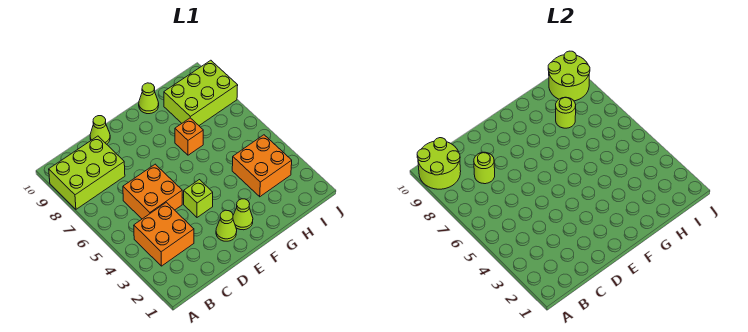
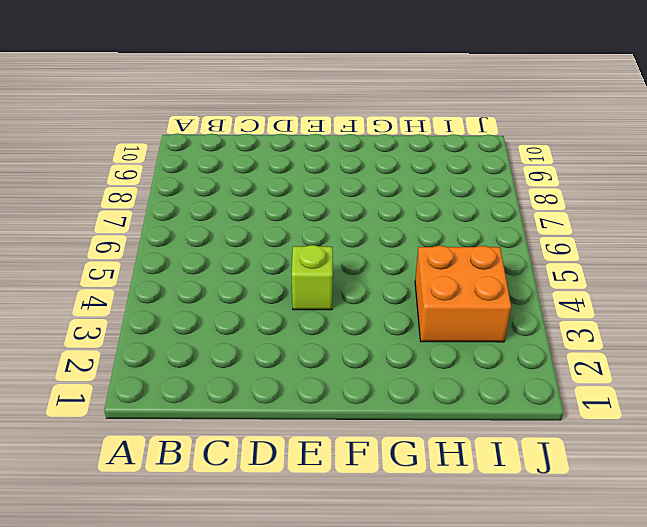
none -> lime brick A8:C9 level 1
none -> orange brick B3:C4 level 1
none -> orange brick C5:D6 level 1

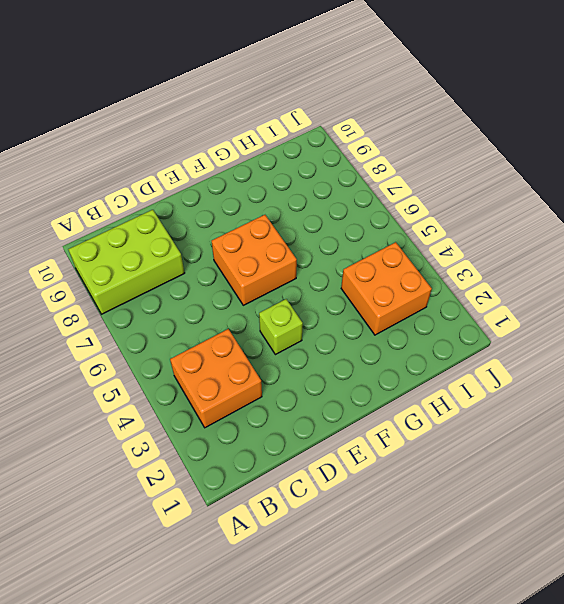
orange brick E6:F7 level 1 -> orange brick C5:D6 level 1
none -> lime cone D10 level 1
none -> lime cone E2 level 1
none -> lime cone F2 level 1

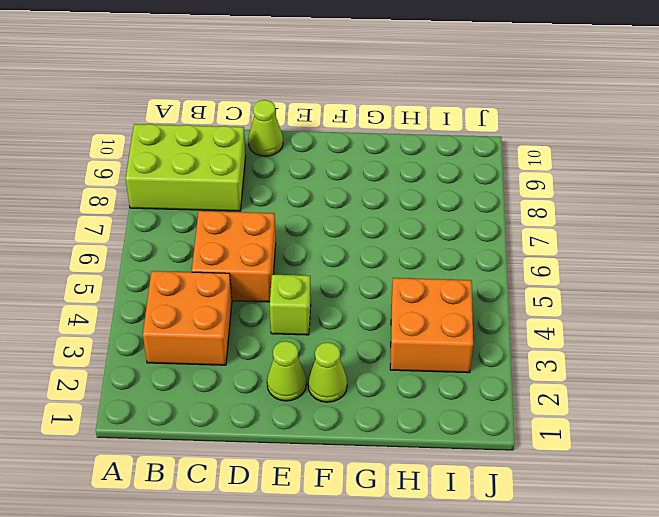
none -> orange brick G7 level 1
none -> lime cone G10 level 1
none -> lime brick H8:J9 level 1

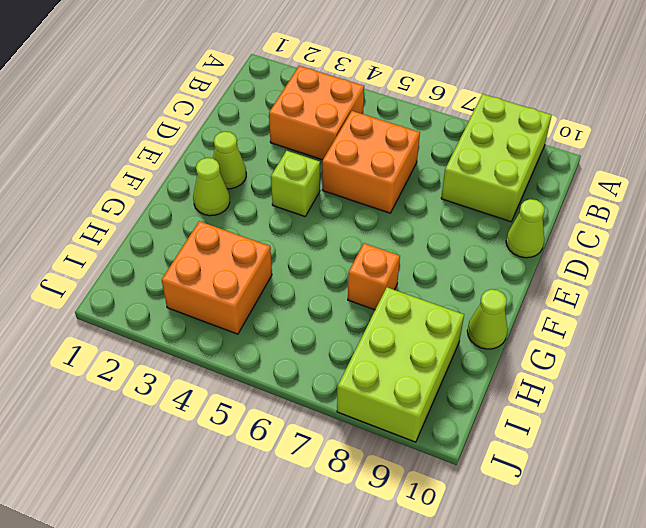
none -> lime round brick A9:B10 level 2
none -> lime round brick C8 level 2
none -> lime round brick H8 level 2

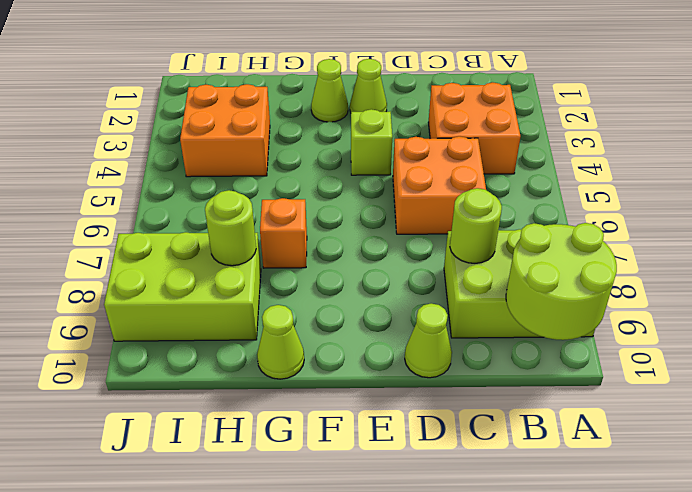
none -> lime round brick I9:J10 level 2

